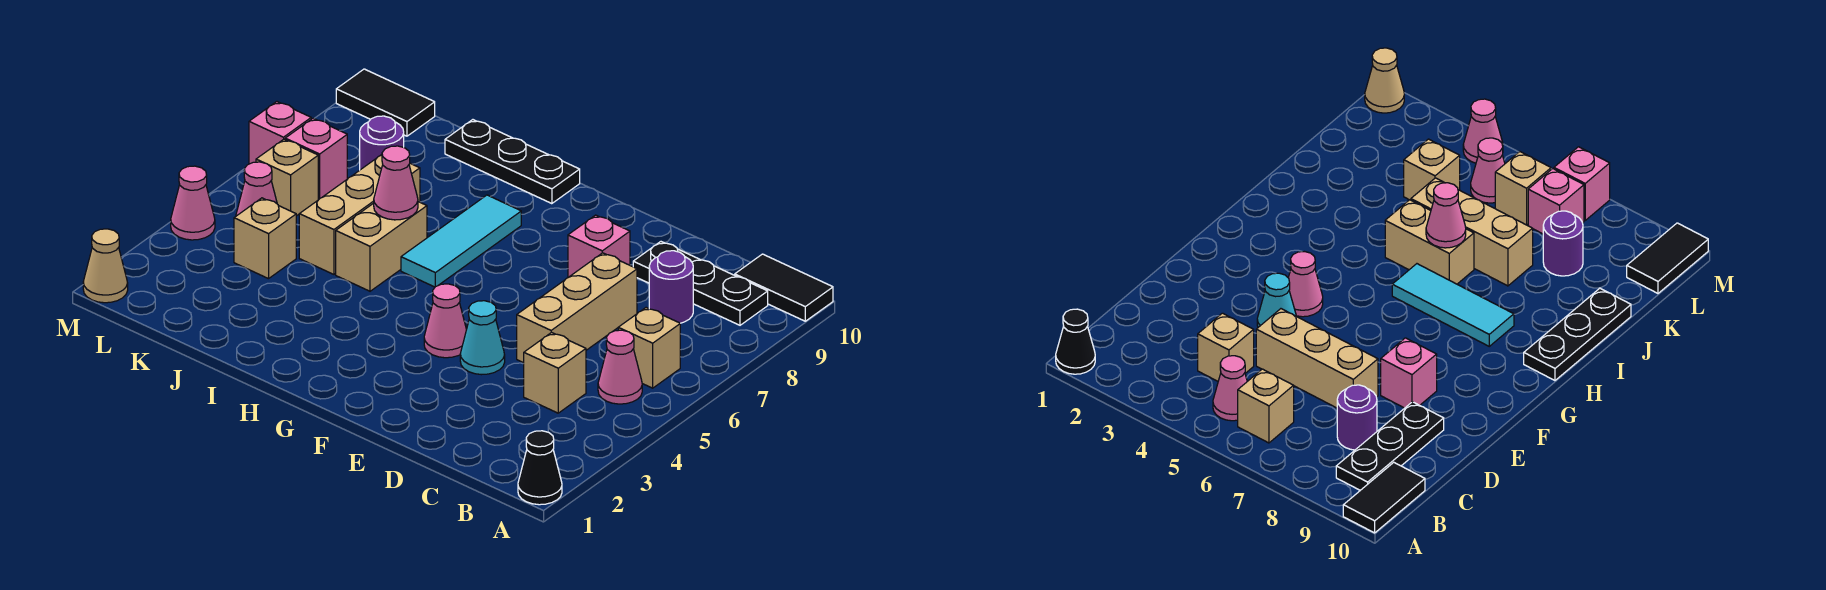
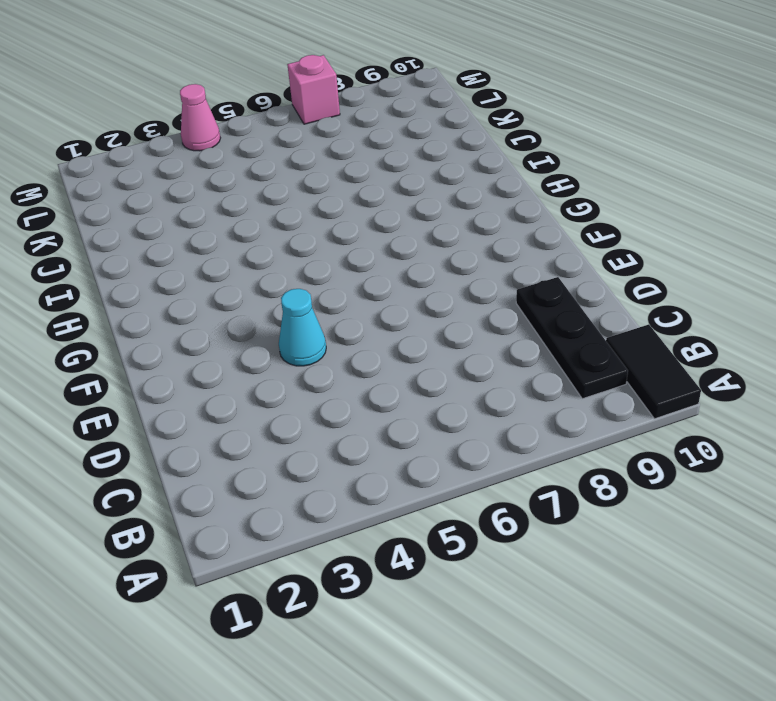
none -> black cone A1 level 1
none -> pink cone B5 level 1
none -> tan brick B6 level 1

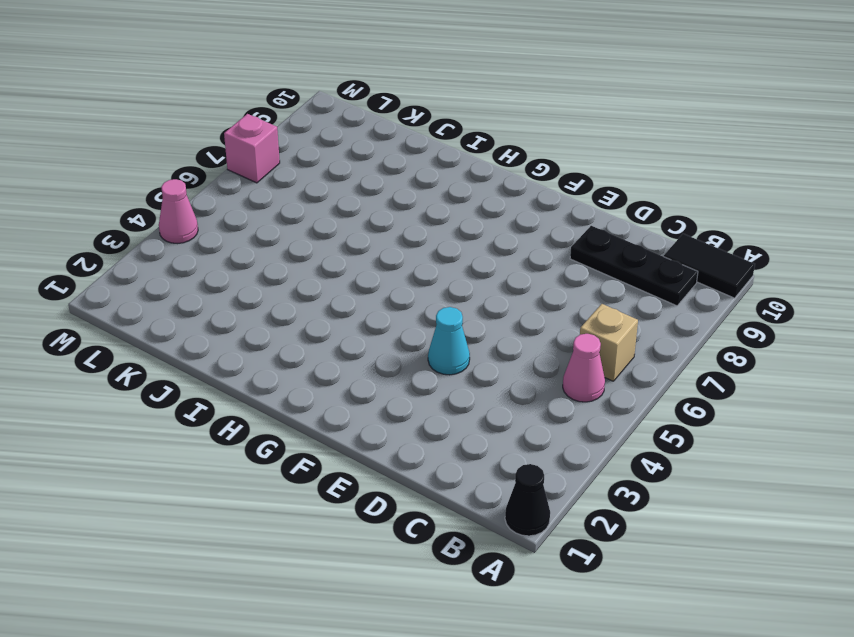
none -> tan brick C4 level 1
none -> purple round brick C8 level 1
none -> tan brick D5:D7 level 1

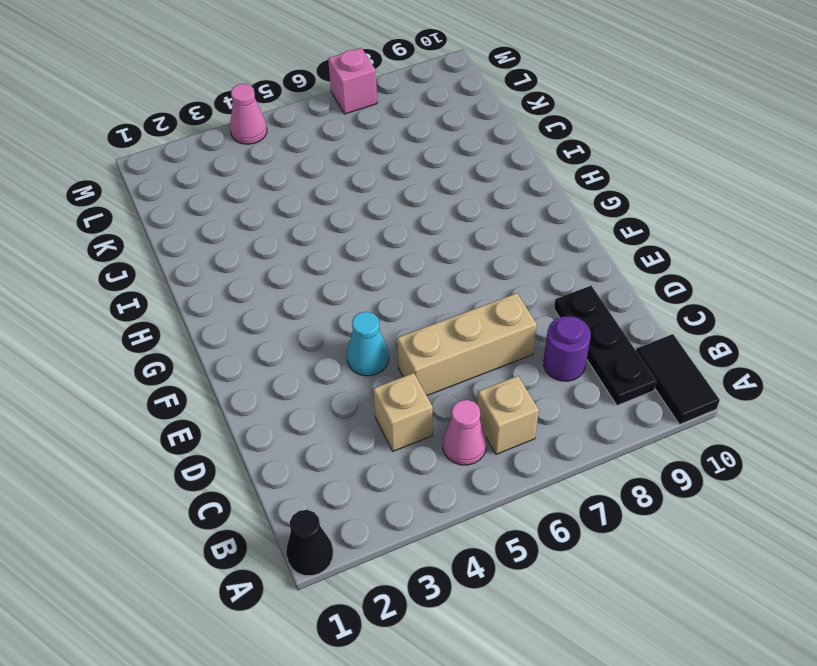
none -> pink brick E8 level 1
none -> pink cone F4 level 1
none -> cyan tile H6:H8 level 1

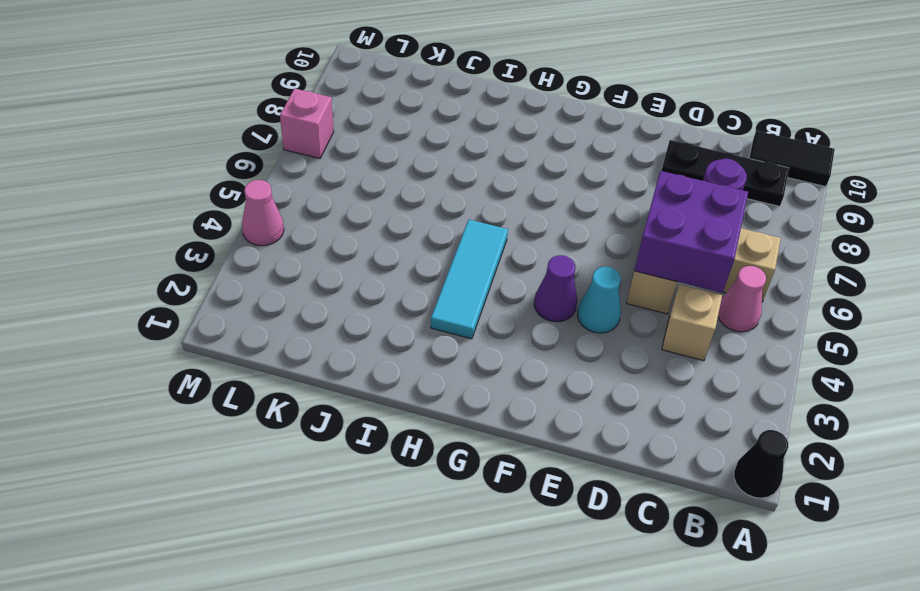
purple brick C5:D6 level 2 -> none
purple cone F4 level 1 -> pink cone F4 level 1
cyan tile H3:H5 level 1 -> cyan tile H6:H8 level 1
none -> pink brick E8 level 1
none -> black plate H10:J10 level 1
none -> tan brick I5:I6 level 1

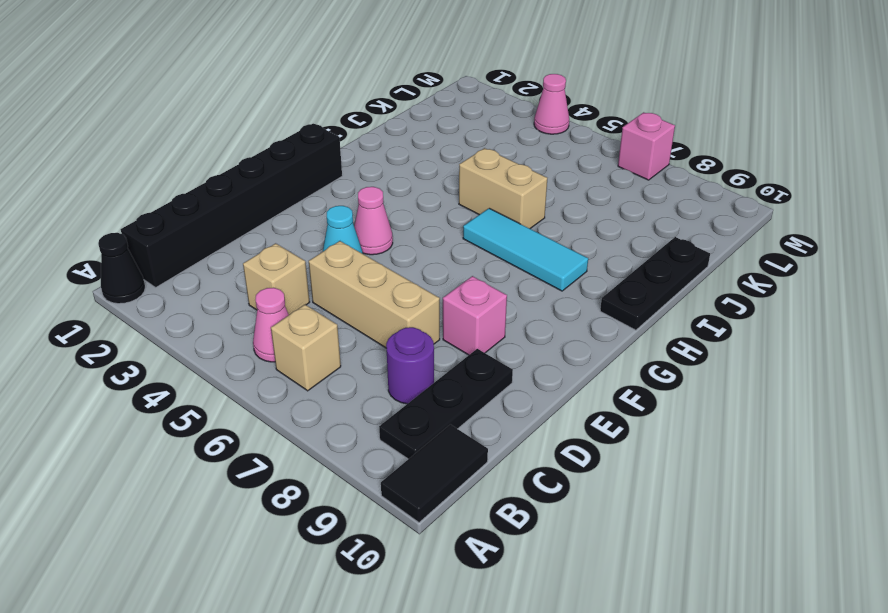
black brick B1:G1 level 1 -> none
none -> tan brick J5:J7 level 1
none -> tan brick K4 level 1
none -> purple round brick K8 level 1

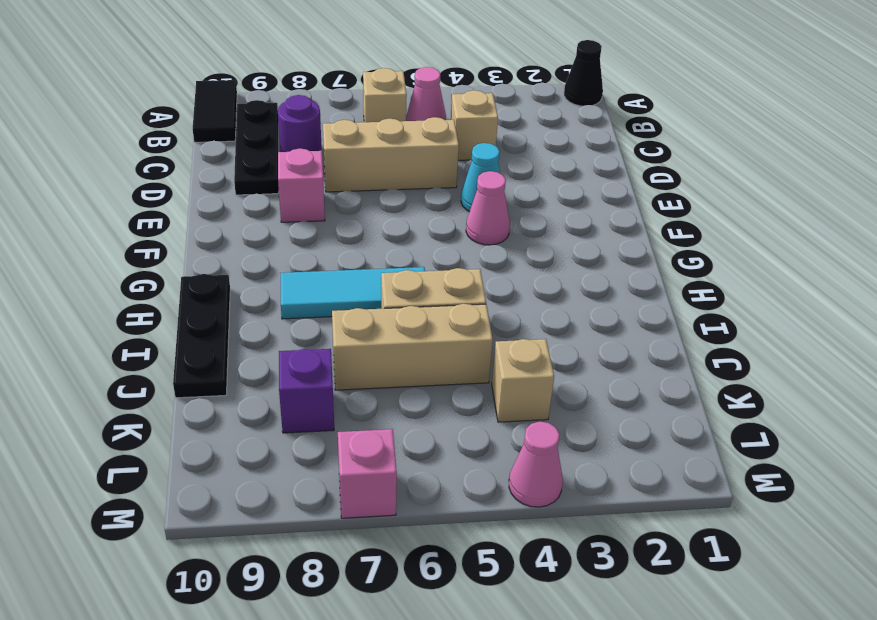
purple brick K8 level 1 -> purple round brick K8 level 1
none -> pink cone L5 level 1
none -> tan brick L6 level 1
none -> pink brick L7 level 1

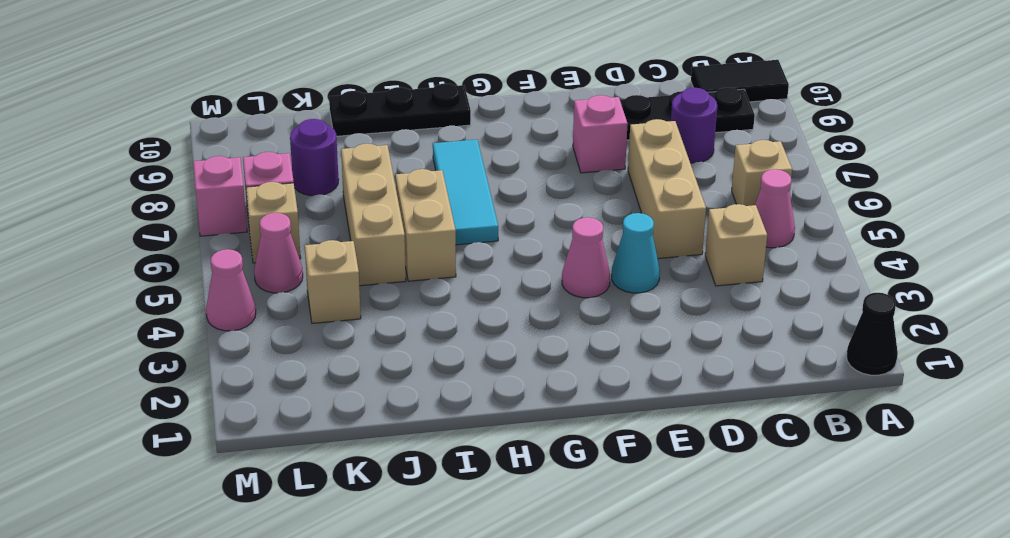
none -> black tile L10:M10 level 1
none -> tan cone M1 level 1
none -> pink cone I6 level 2

